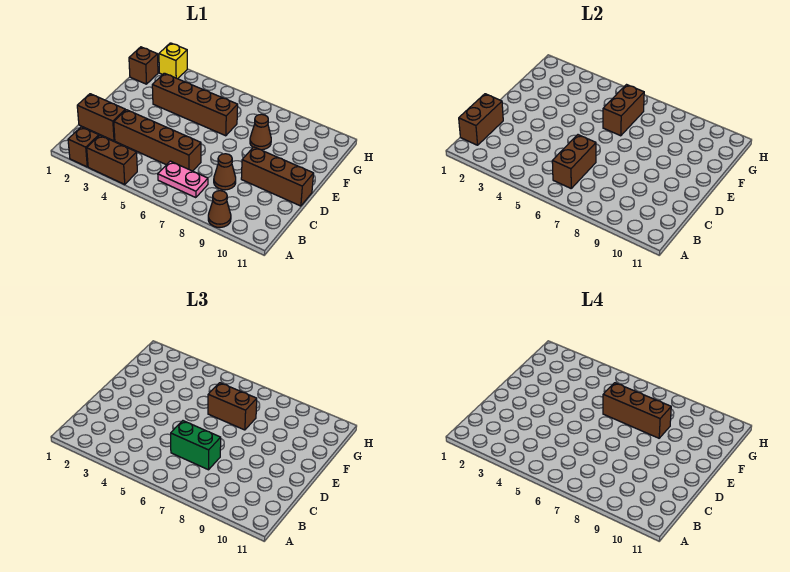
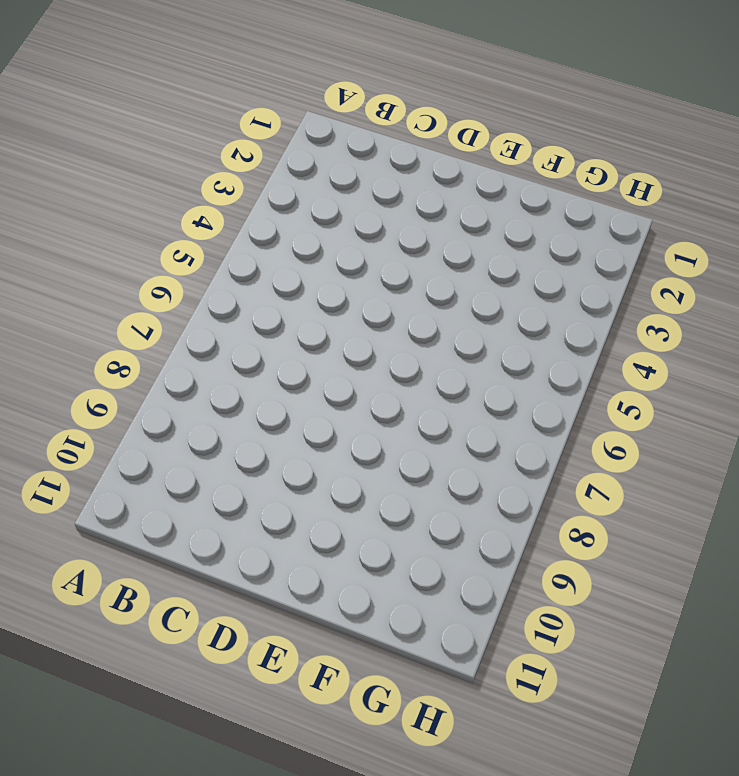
none -> brown brick A2 level 1
none -> brown brick A3:A4 level 1
none -> brown cone A9 level 1

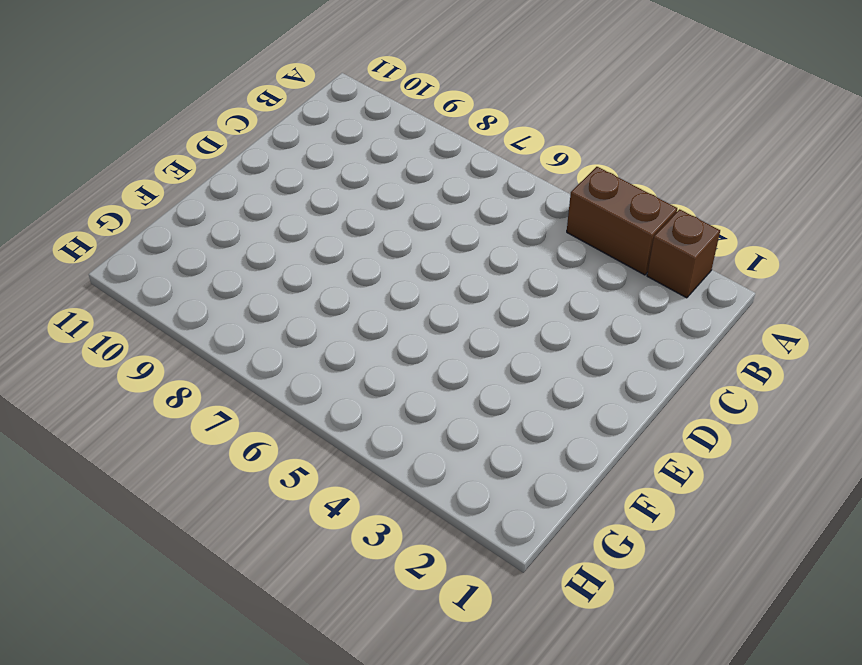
none -> brown cone A9 level 1
none -> pink plate B6:B7 level 1
none -> brown brick C1:C2 level 1

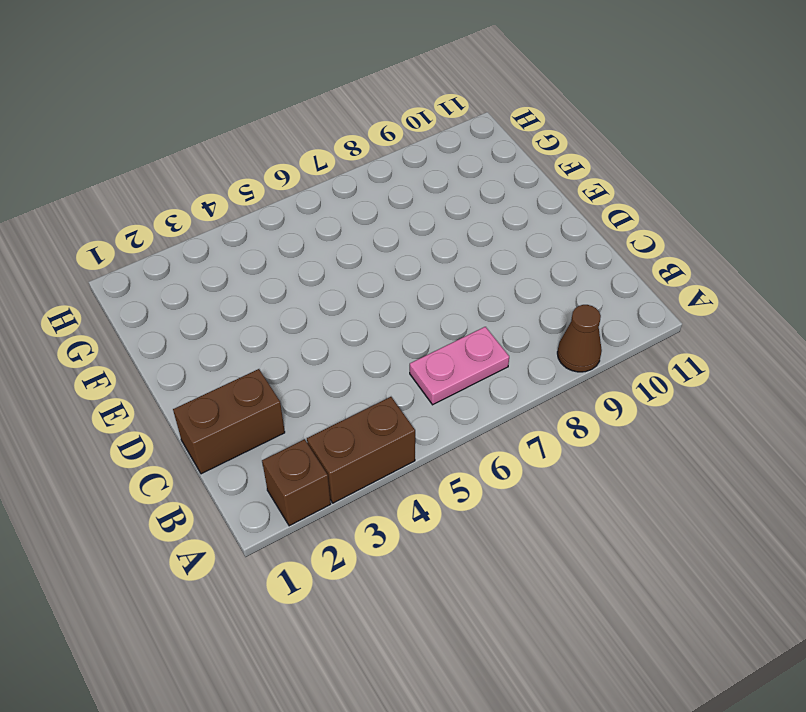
none -> brown brick C3:C6 level 1
none -> brown cone C8 level 1
none -> brown brick D9:D11 level 1

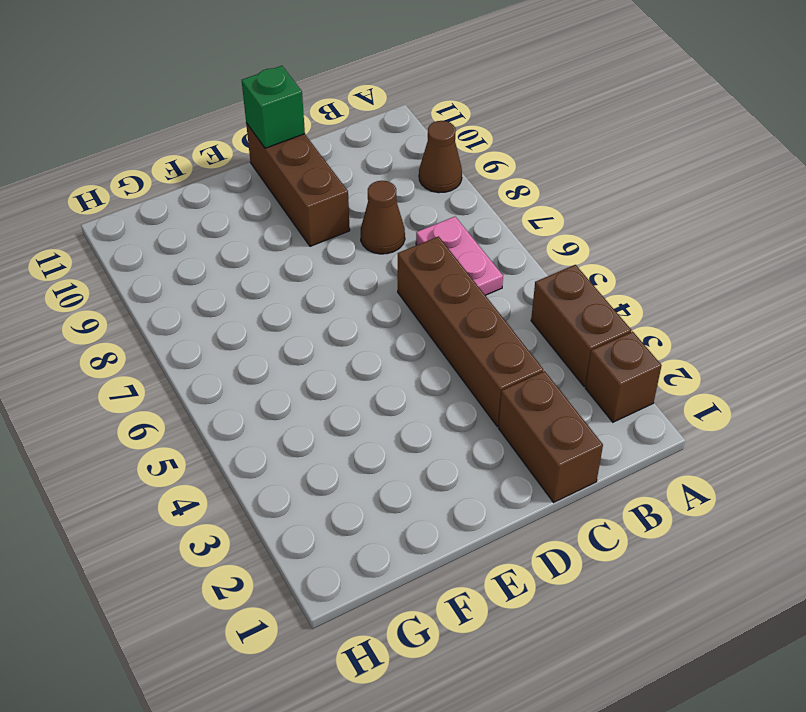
green brick D11 level 2 -> none
none -> brown brick F3:F6 level 1
none -> brown cone F8 level 1
none -> brown brick G1 level 1

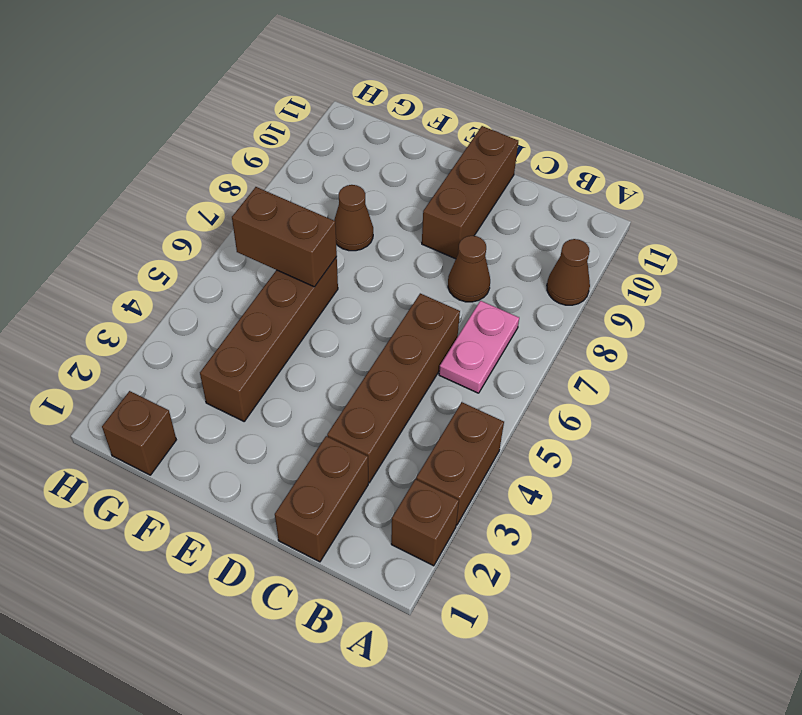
none -> yellow brick H2 level 1
none -> brown brick B1:C1 level 2
none -> brown brick B6:C6 level 2

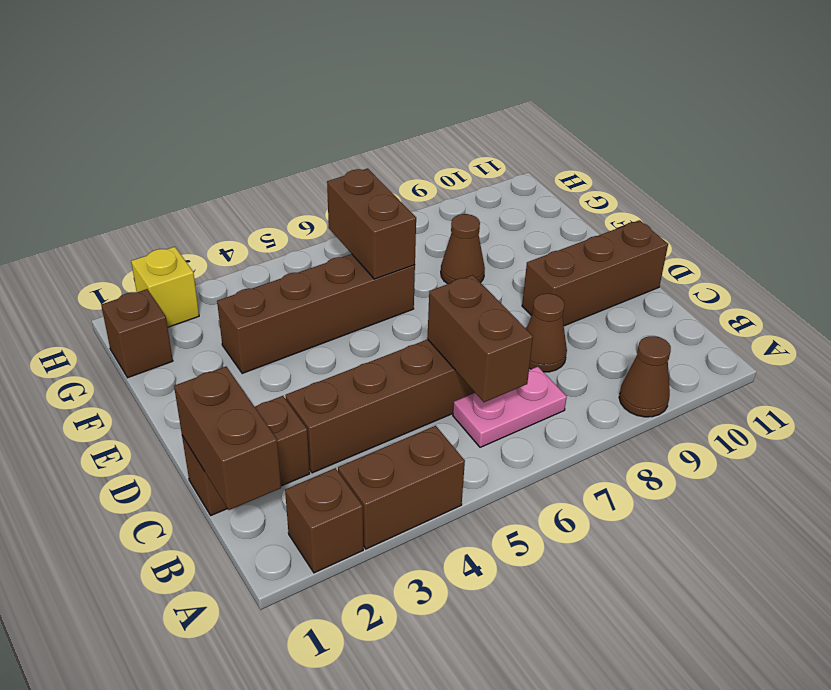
none -> green brick C6:C7 level 3
none -> brown brick F6:F7 level 3
none -> brown brick F6:F8 level 4

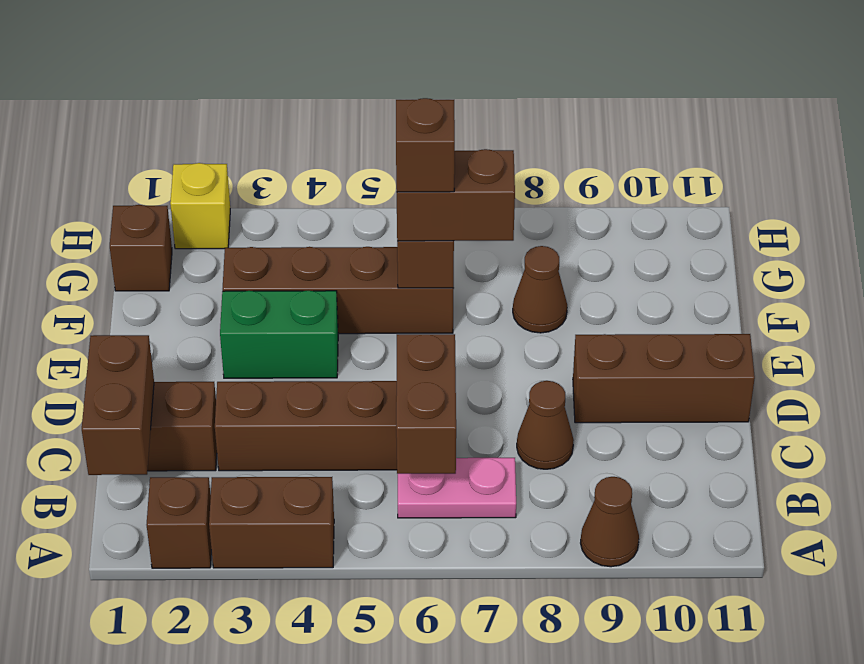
green brick E3:E4 level 1 -> green brick C6:C7 level 3
brown brick F6 level 4 -> brown brick F6:F8 level 4

